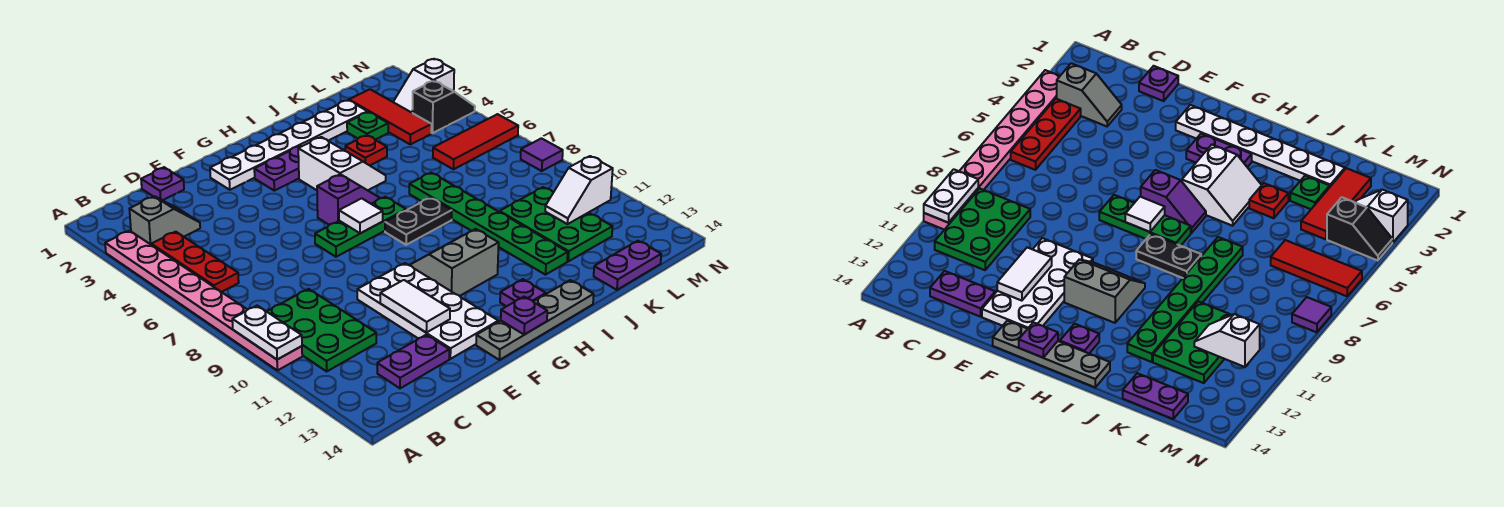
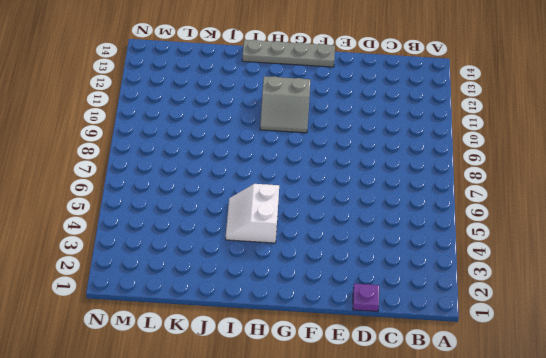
none -> pink plate A3:A10 level 1
none -> grey slope B3:C3 level 1 top B
none -> red plate B4:B6 level 1
none -> green plate B9:C11 level 1

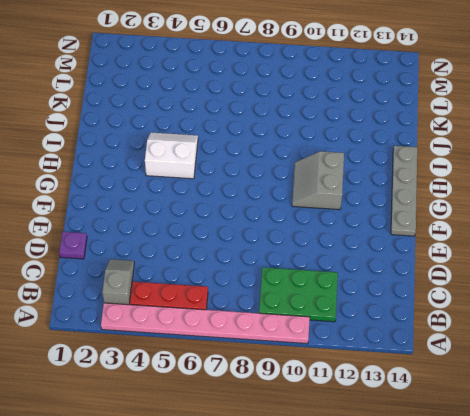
none -> purple plate C13:D13 level 1
none -> white plate E10:F13 level 1
none -> white plate F2:K2 level 1
none -> green plate F7:H7 level 1

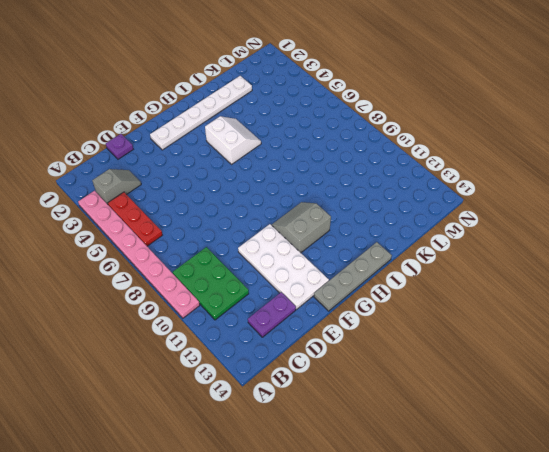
none -> green plate F7:H7 level 1
none -> purple plate G3:H3 level 1
none -> purple slope G6:H6 level 1 top G
none -> black plate H8:I8 level 1

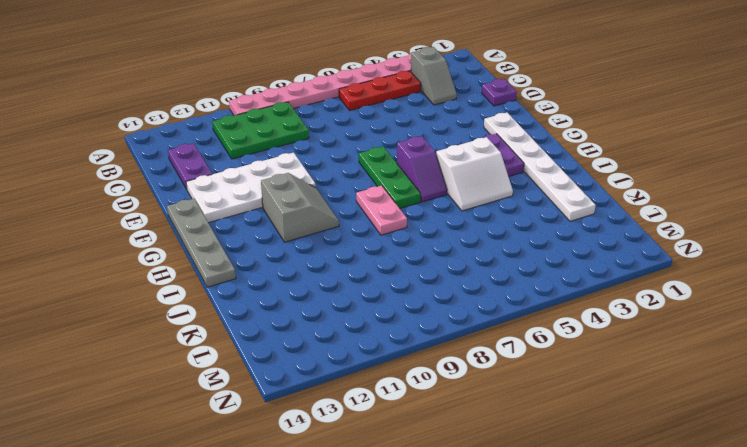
pink plate H8:I8 level 1 -> black plate H8:I8 level 1
none -> purple plate H13 level 1
none -> red plate J4 level 1
none -> green plate J7:J12 level 1
none -> green plate K3 level 1

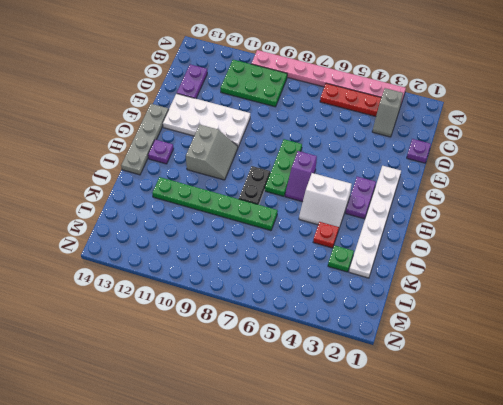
none -> green plate K10:L12 level 1
none -> purple plate K14:L14 level 1
none -> red tile L2:L4 level 1
none -> red tile L6:N6 level 1

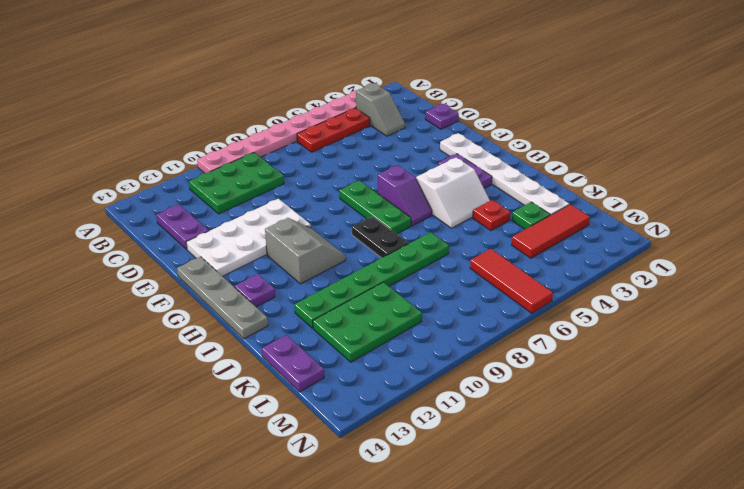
none -> white slope M3:N3 level 1 top N
none -> black slope M4:N4 level 1 top M
none -> purple tile N8 level 1
none -> white plate A9:A10 level 2

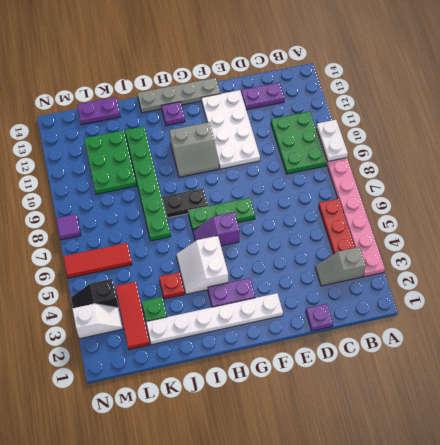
none -> white tile E11:E12 level 2
none -> white tile G7 level 2
none -> purple plate G14 level 2
none -> white slope L11:M11 level 2 top M

